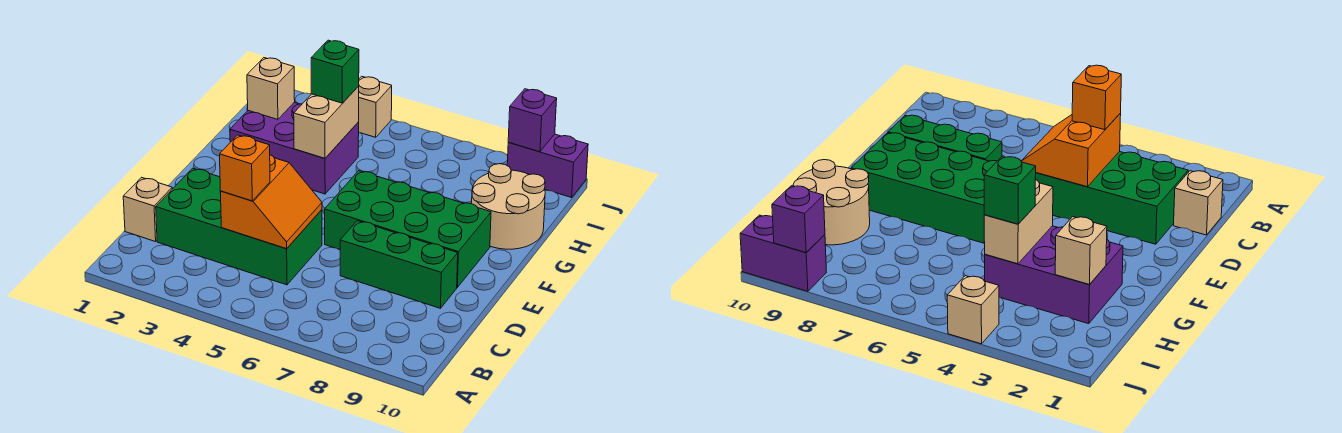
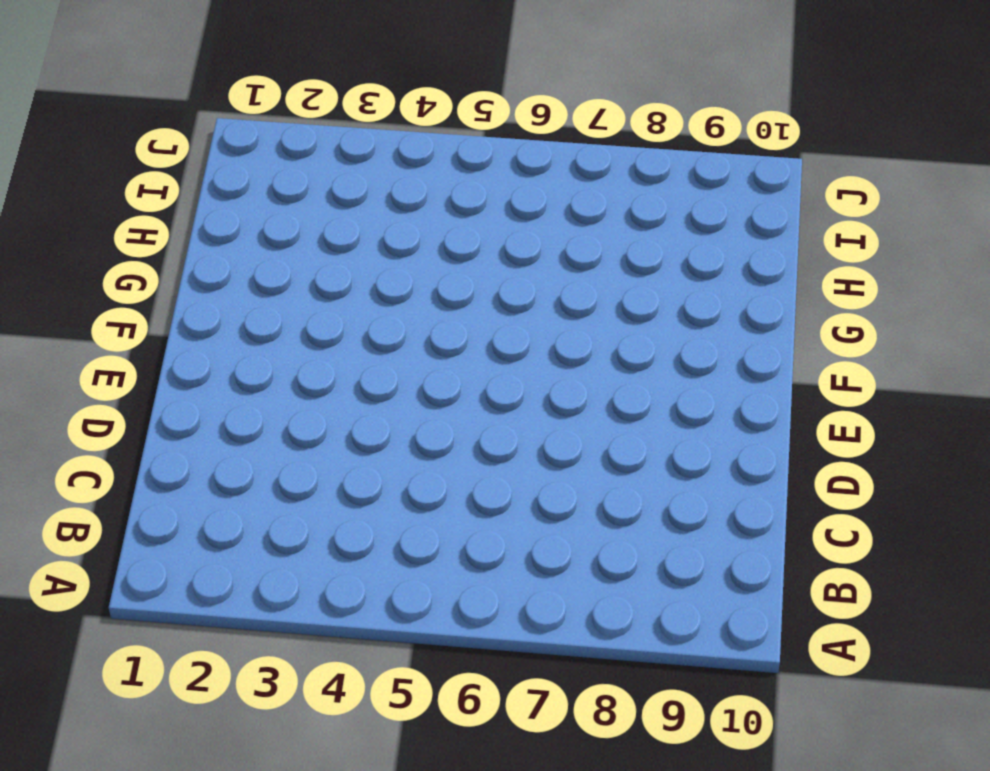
none -> tan brick C1 level 1
none -> green brick C2:D5 level 1
none -> green brick D7:D9 level 1

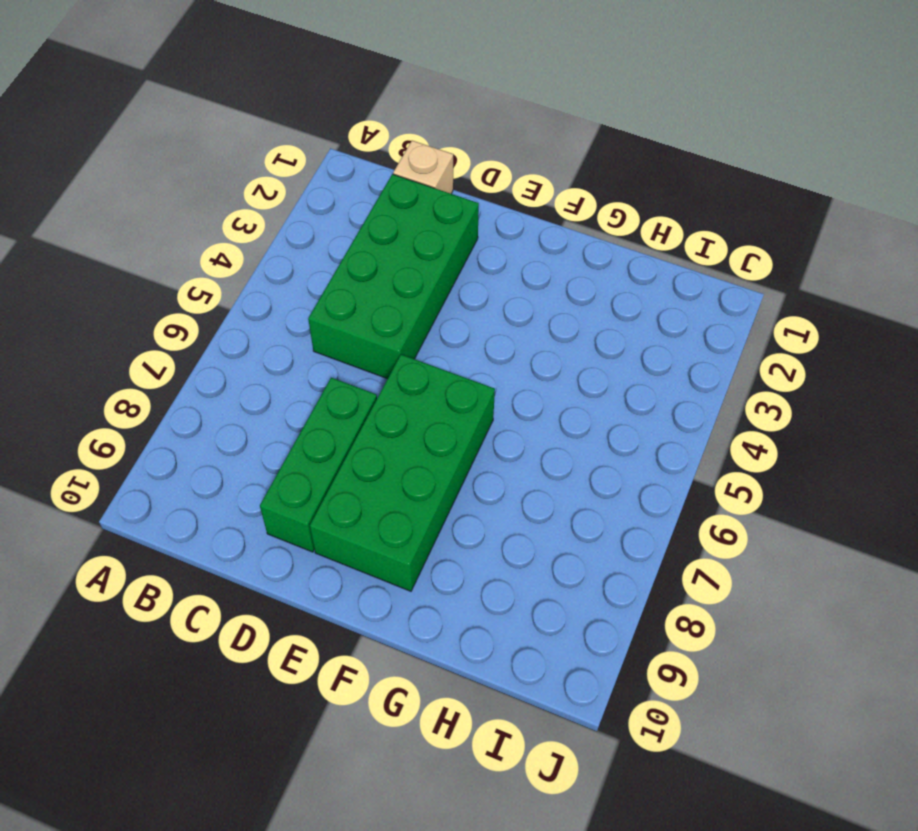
none -> purple brick G2:H4 level 1
none -> tan round brick G9:H10 level 1
none -> tan brick J4 level 1

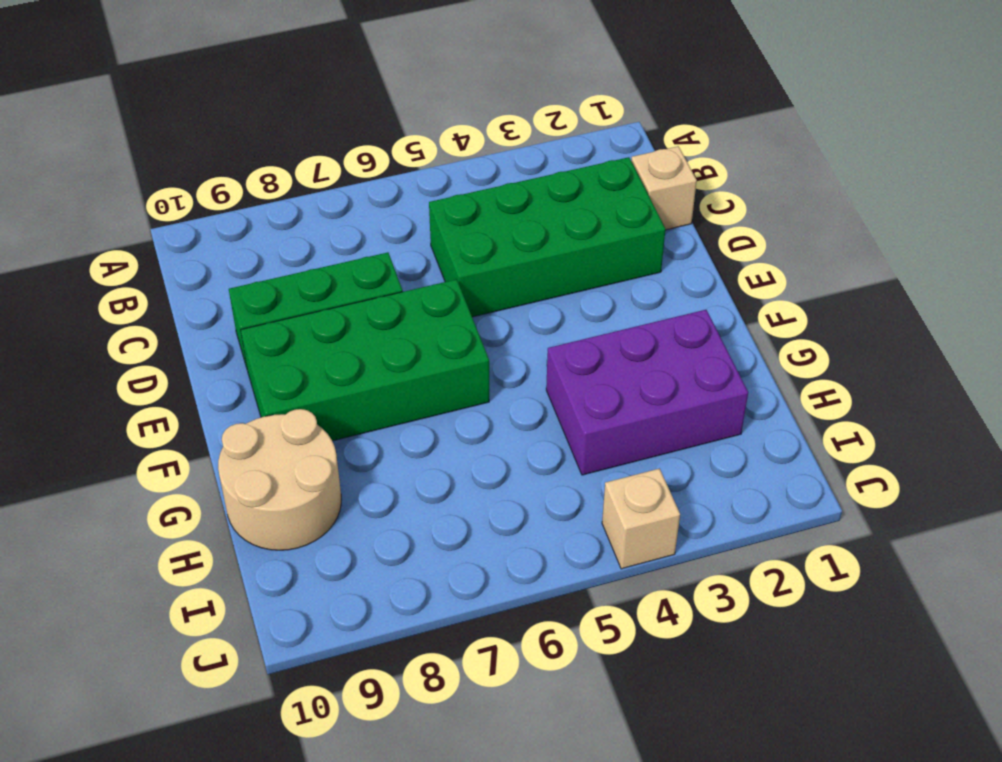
none -> purple brick J9:J10 level 1
none -> orange slope C4:D5 level 2 top 4
none -> tan brick G4:H4 level 2

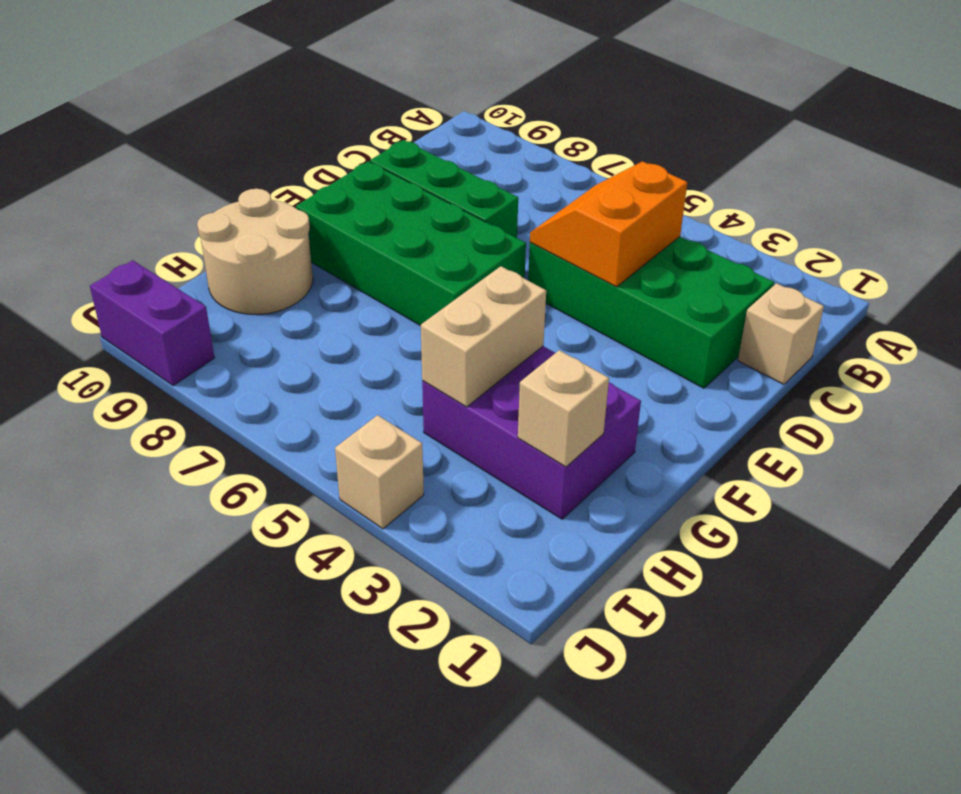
none -> purple brick J9 level 2
none -> orange brick C4 level 3
none -> green brick H4 level 3

